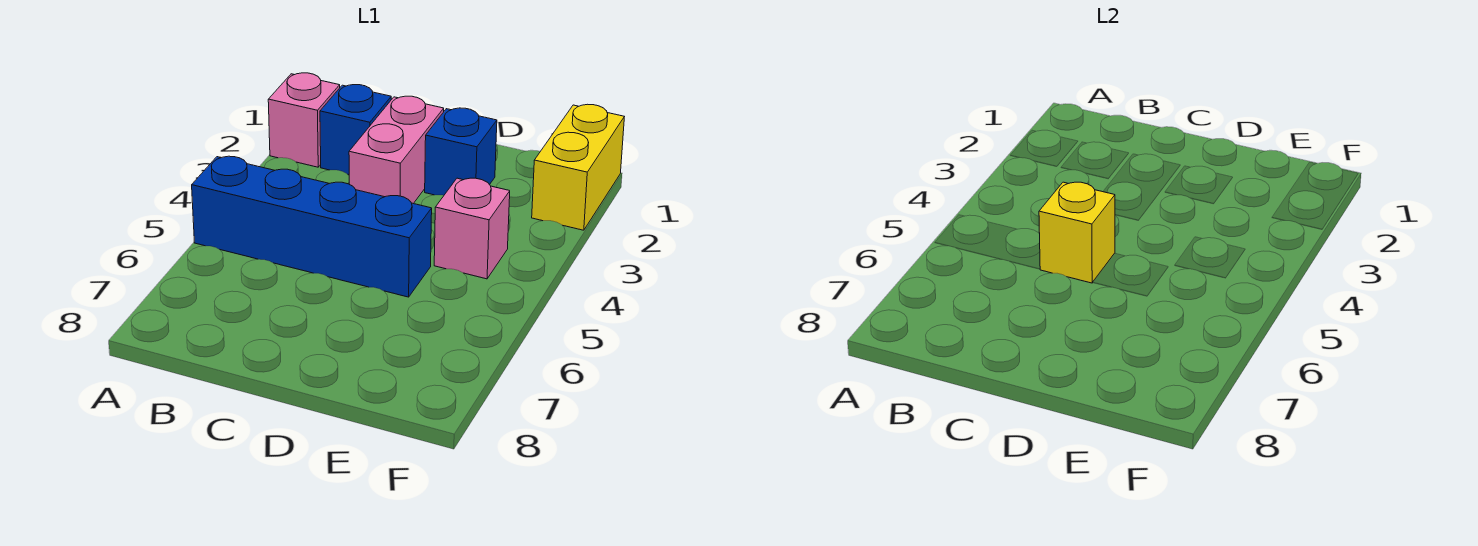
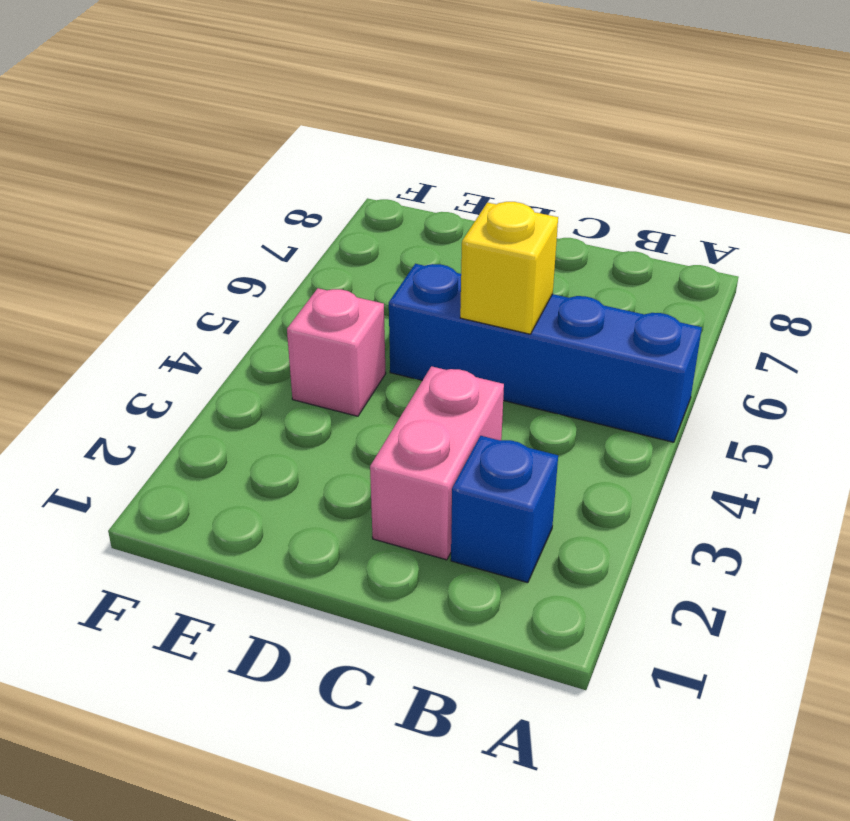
none -> pink brick A2 level 1
none -> blue brick D2 level 1

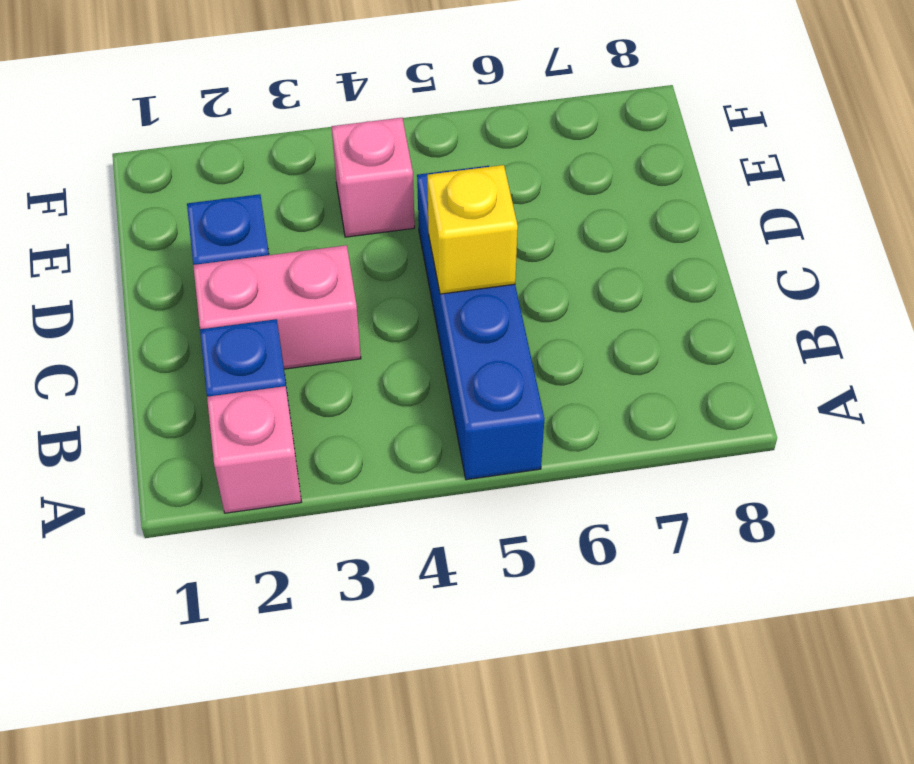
none -> yellow brick F1:F2 level 1

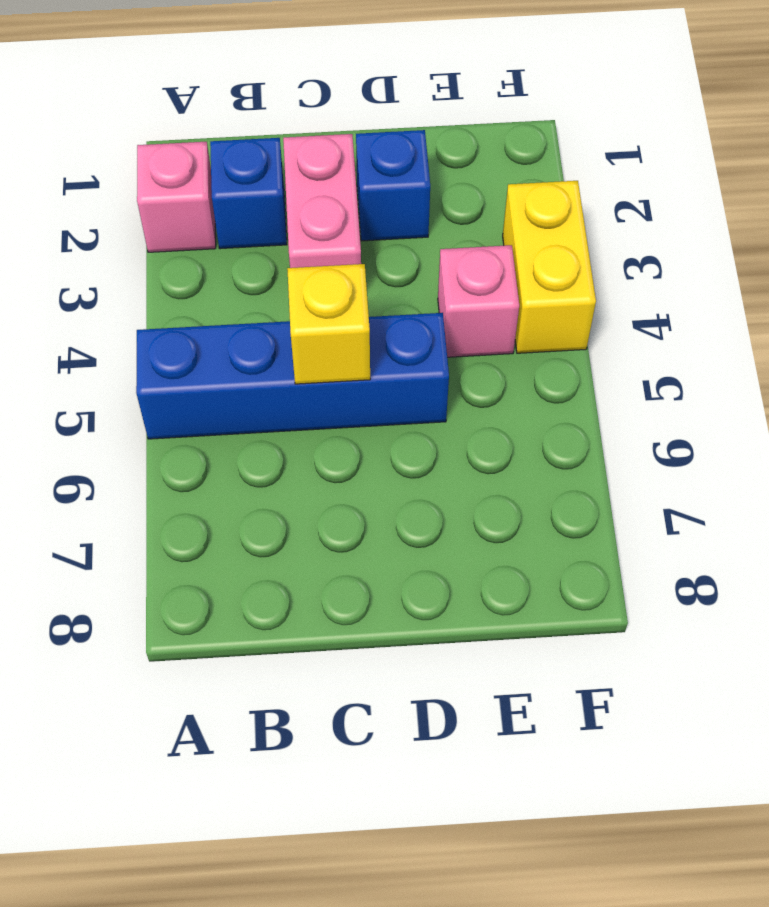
yellow brick F3:F4 level 1 -> yellow brick F1:F2 level 1

